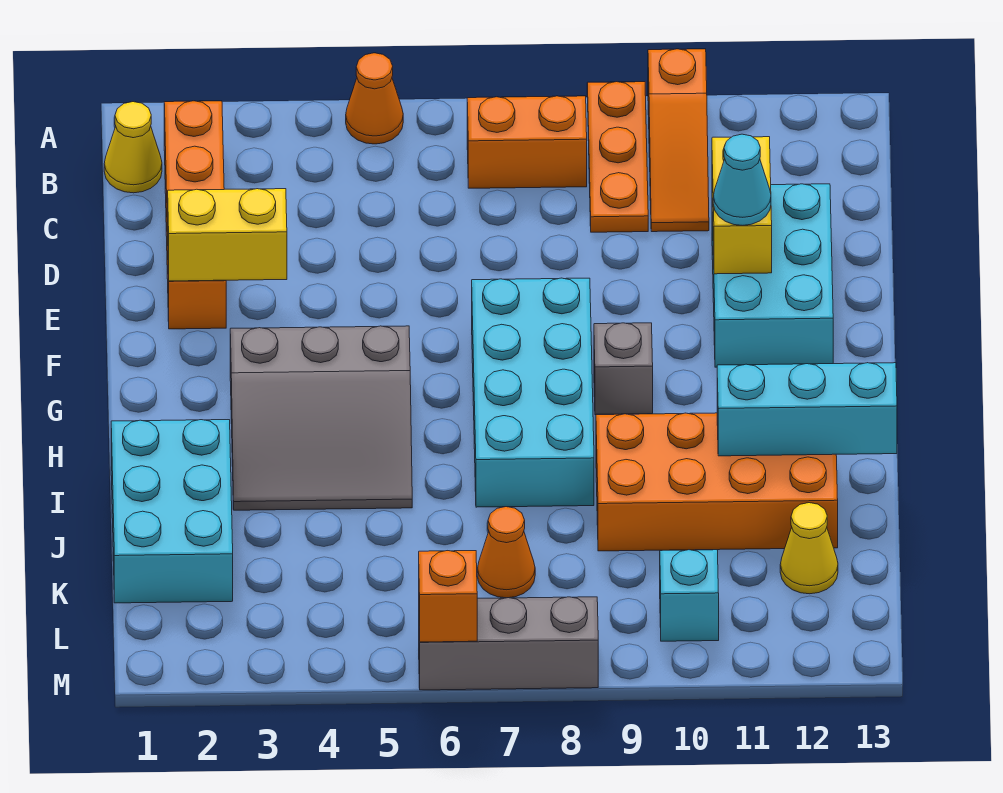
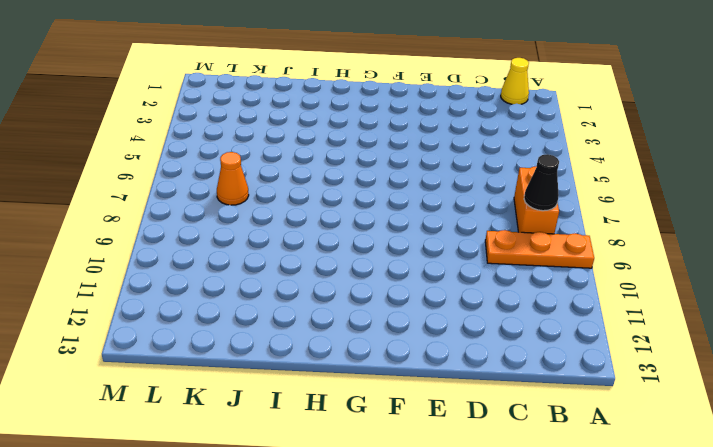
black cone B8 level 2 -> none
none -> orange cone A5 level 1
none -> orange slope A10:C10 level 1 top A
none -> orange brick B2:E2 level 1

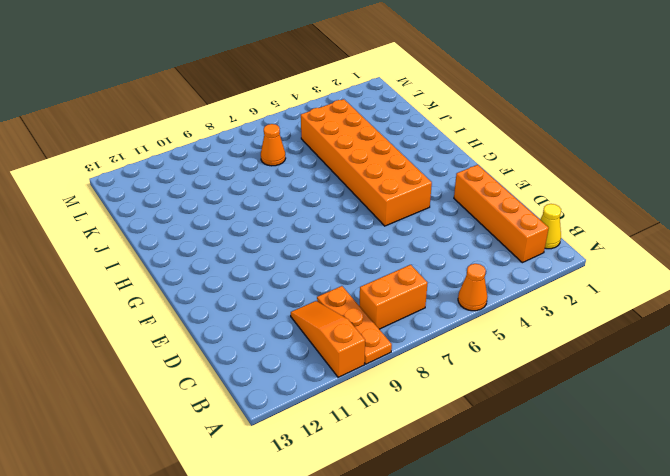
orange brick F4:K5 level 1 -> grey slope G3:I5 level 1 top G
none -> cyan brick D11:F12 level 1
none -> cyan brick F7:I8 level 1
none -> grey brick G9 level 1

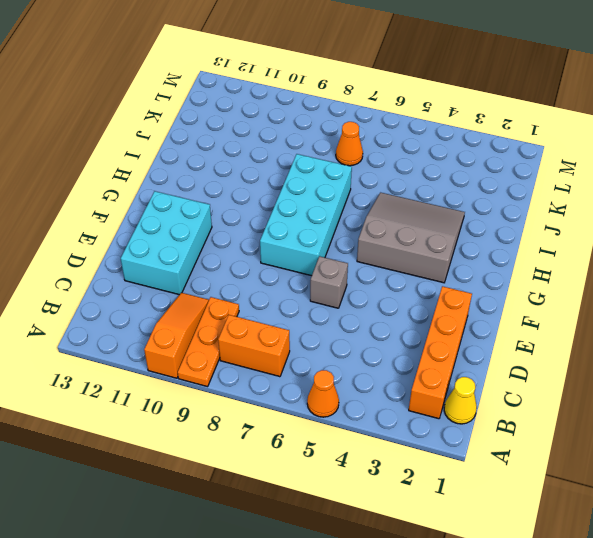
grey brick E6 level 1 -> grey brick G9 level 1
none -> cyan brick I1:K2 level 1
none -> orange brick I9:J12 level 1
none -> yellow cone K12 level 1

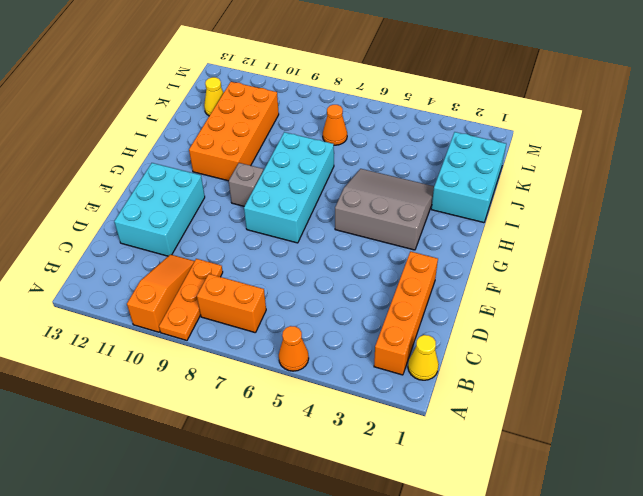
orange brick H10:K11 level 1 -> orange brick I9:J12 level 1
none -> cyan brick L10 level 1
none -> grey brick M6:M8 level 1
none -> yellow brick D11:E11 level 2

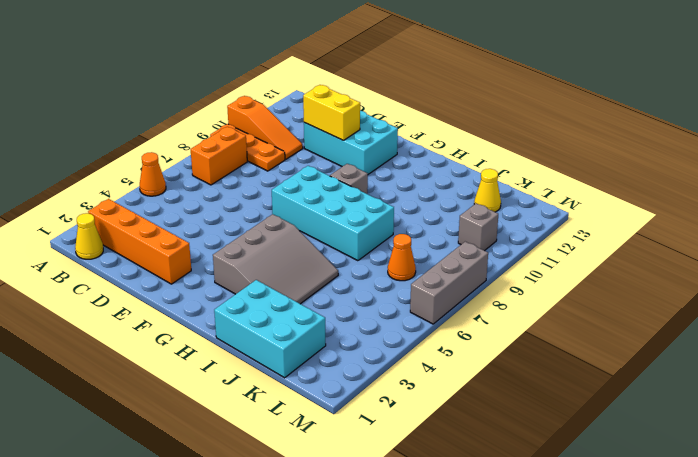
grey brick L10 level 1 -> cyan brick L10 level 1
none -> orange brick I9:J12 level 1
none -> yellow brick E2:E3 level 2
none -> cyan brick I11:I13 level 2

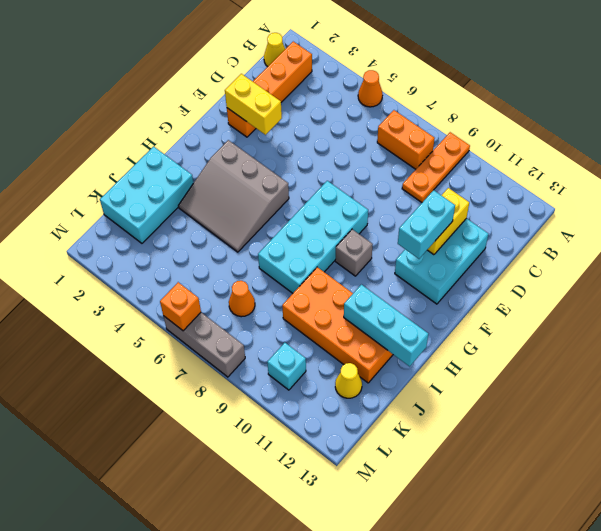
cyan brick E11:F11 level 3 -> cyan cone E11 level 3
none -> orange slope A10:C10 level 1 top A

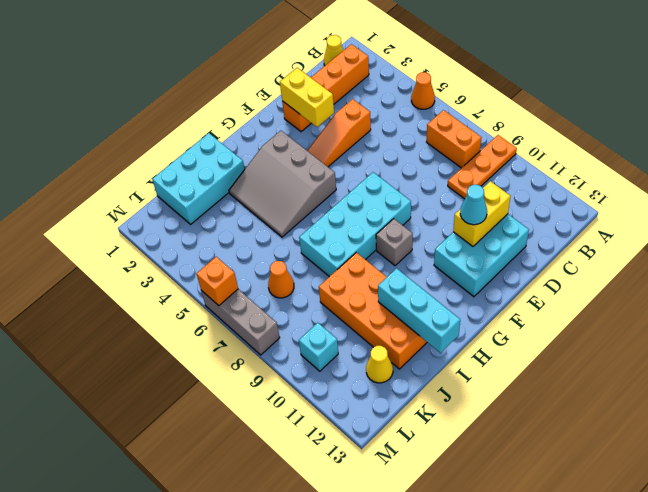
orange slope D4:F4 level 1 top D -> orange slope A10:C10 level 1 top A

